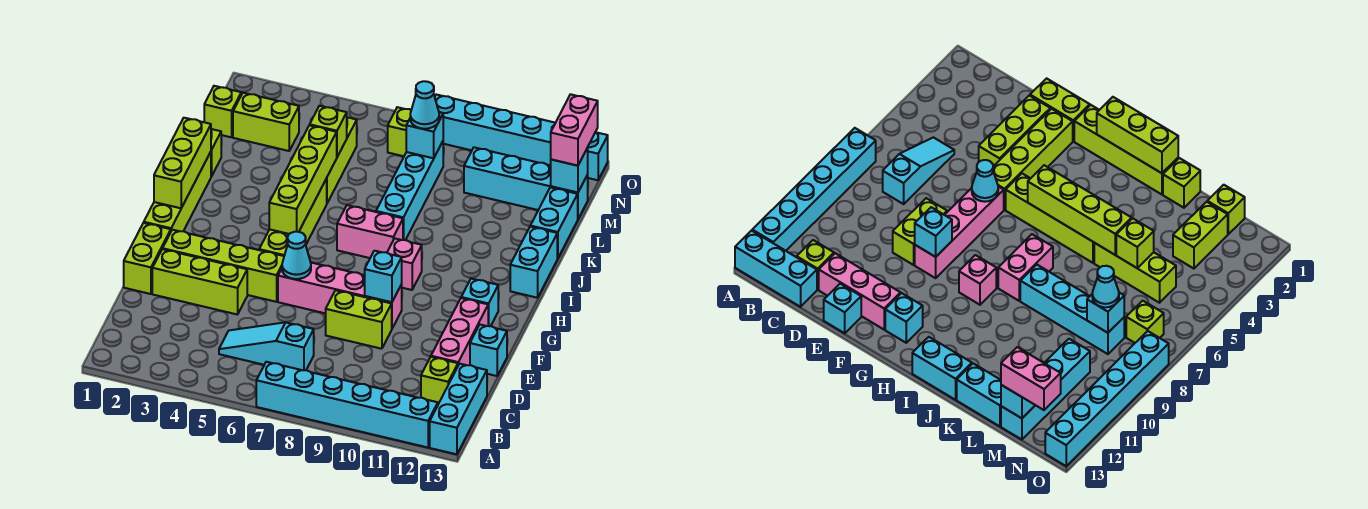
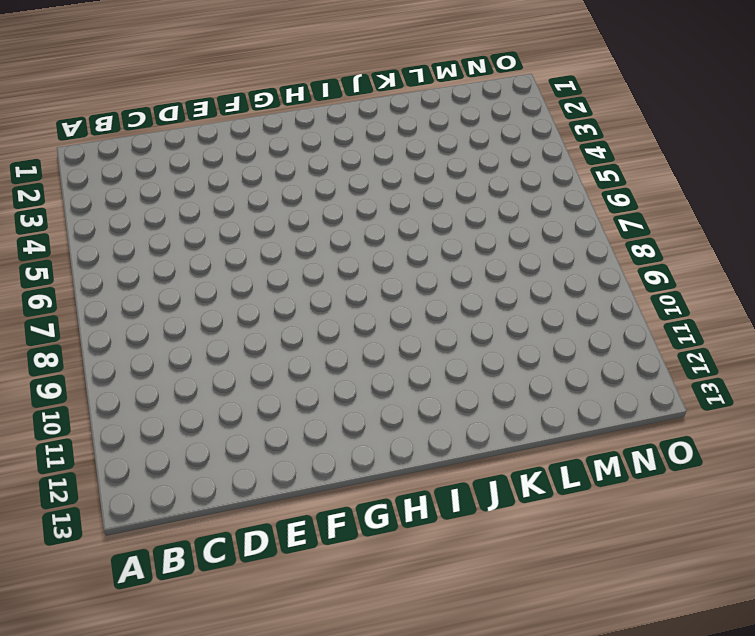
none -> cyan brick A7:A12 level 1
none -> cyan brick A13:C13 level 1
none -> cyan slope C5:C7 level 1 top 7
none -> lime brick C12 level 1

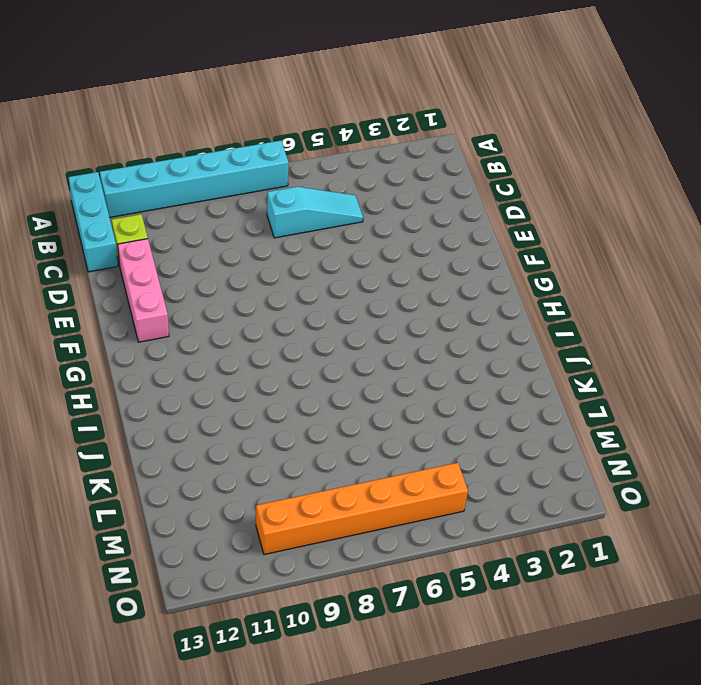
orange brick N5:N10 level 1 -> lime brick N7 level 1
none -> lime brick E1:F1 level 1
none -> lime brick E2:E4 level 1
none -> lime brick E8:E9 level 1
none -> cyan brick E13 level 1

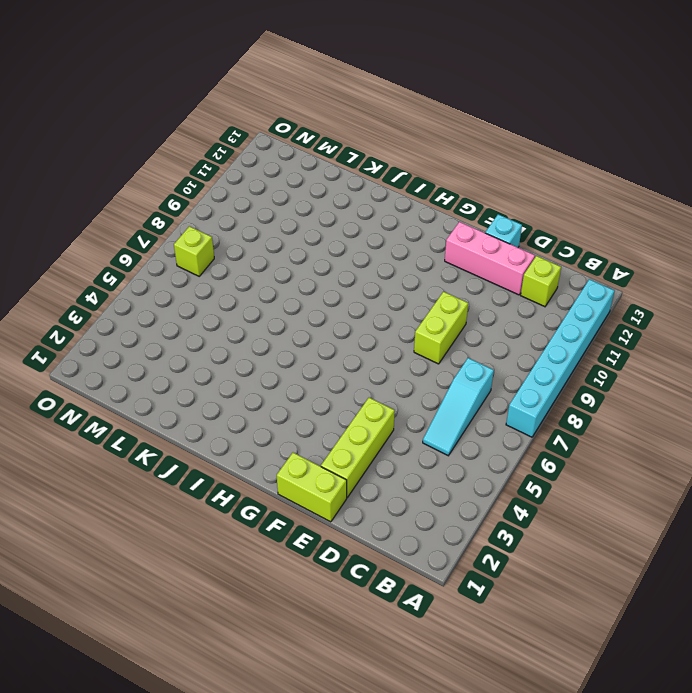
none -> cyan brick A13:C13 level 1
none -> lime brick F2:F5 level 1
none -> pink brick F6:F9 level 1
none -> lime brick G1:J1 level 1

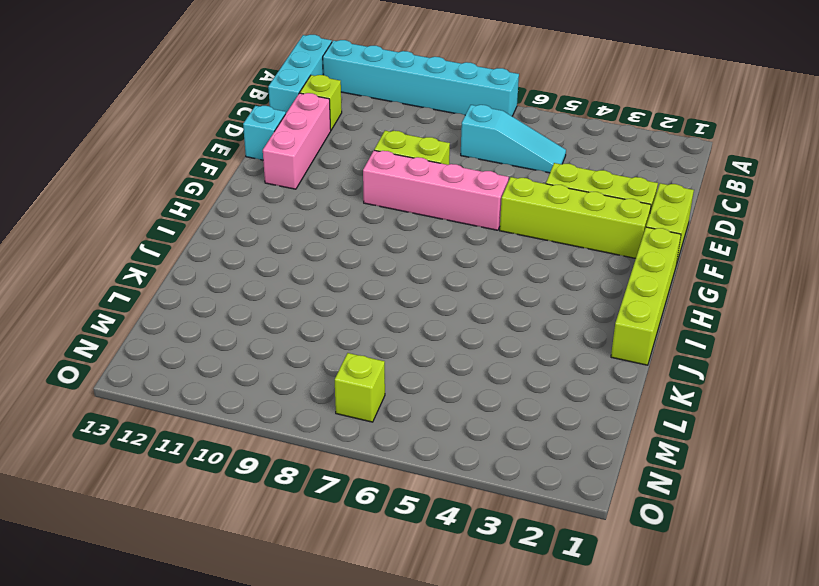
none -> lime brick G5:J5 level 1
none -> cyan brick G12 level 1
none -> pink brick H9 level 1
none -> pink brick I7:I8 level 1

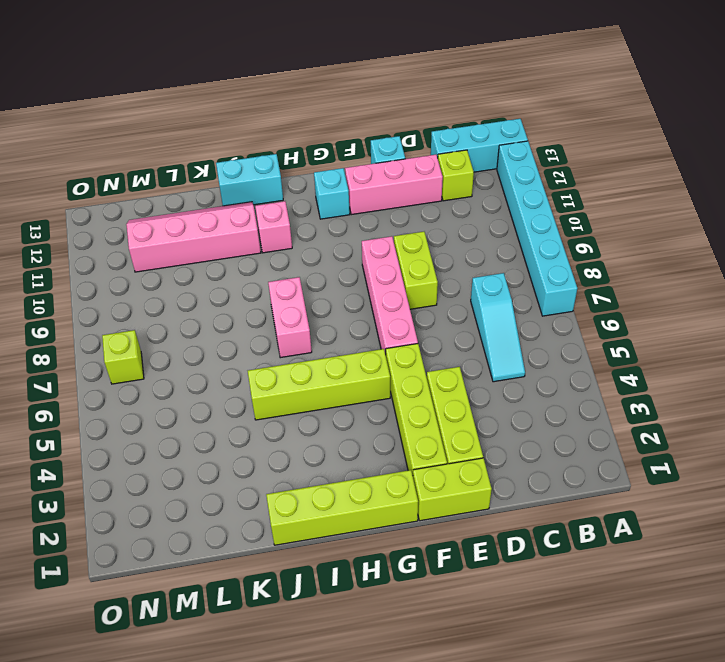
pink brick I11 level 1 -> pink brick H9 level 1
pink slope J11:M12 level 1 top 11 -> cyan brick M10:M13 level 1
none -> cyan brick J8:M8 level 1
none -> lime brick K1 level 1
none -> lime brick K5:M5 level 1
none -> cyan brick K13:L13 level 1

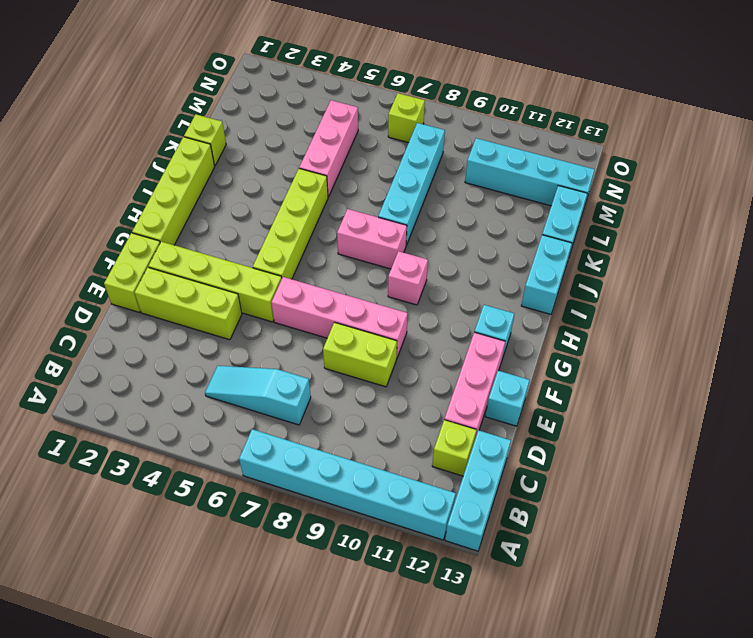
pink brick K5:M5 level 1 -> lime brick K5:M5 level 1
none -> lime brick M1 level 1
none -> lime brick M2:M3 level 1
none -> cyan brick O8:O13 level 1
none -> cyan cone F6 level 2

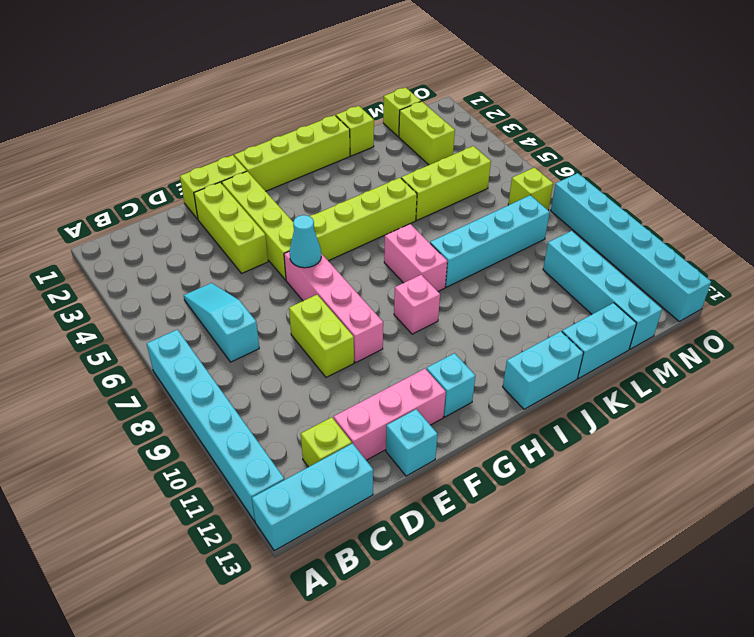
none -> cyan brick F9 level 2
none -> lime brick H1:J1 level 2
none -> lime brick H5:K5 level 2
none -> lime brick L5 level 2

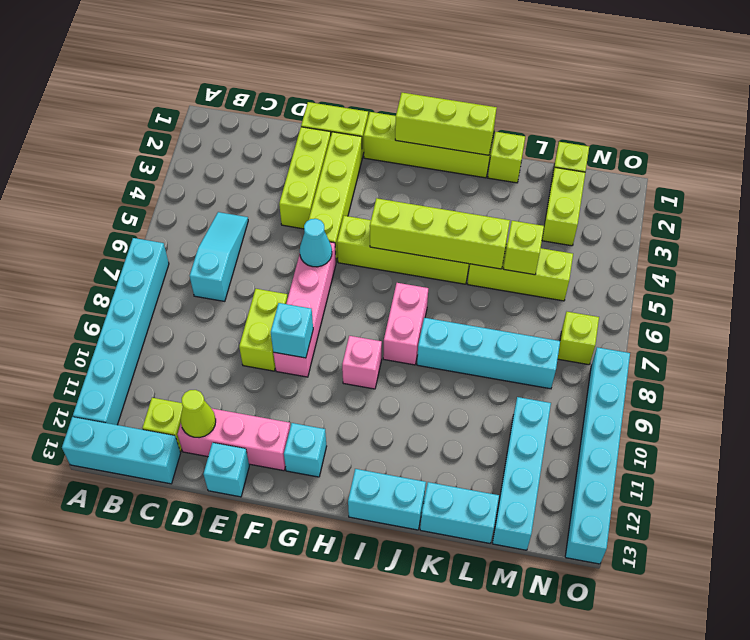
lime cone D12 level 2 -> none
none -> cyan brick M8 level 2
none -> cyan brick M13 level 2
none -> cyan cone M8 level 3
none -> pink brick M13:N13 level 3

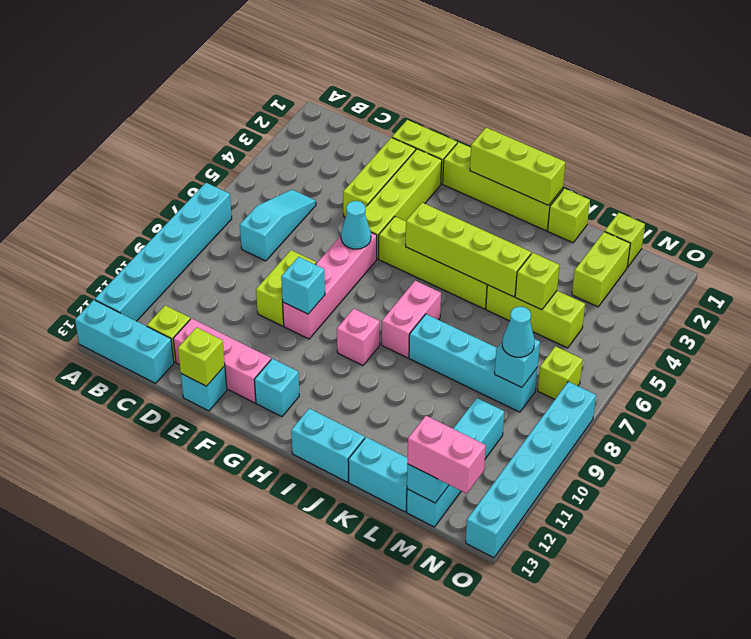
lime brick E13 level 2 -> none

